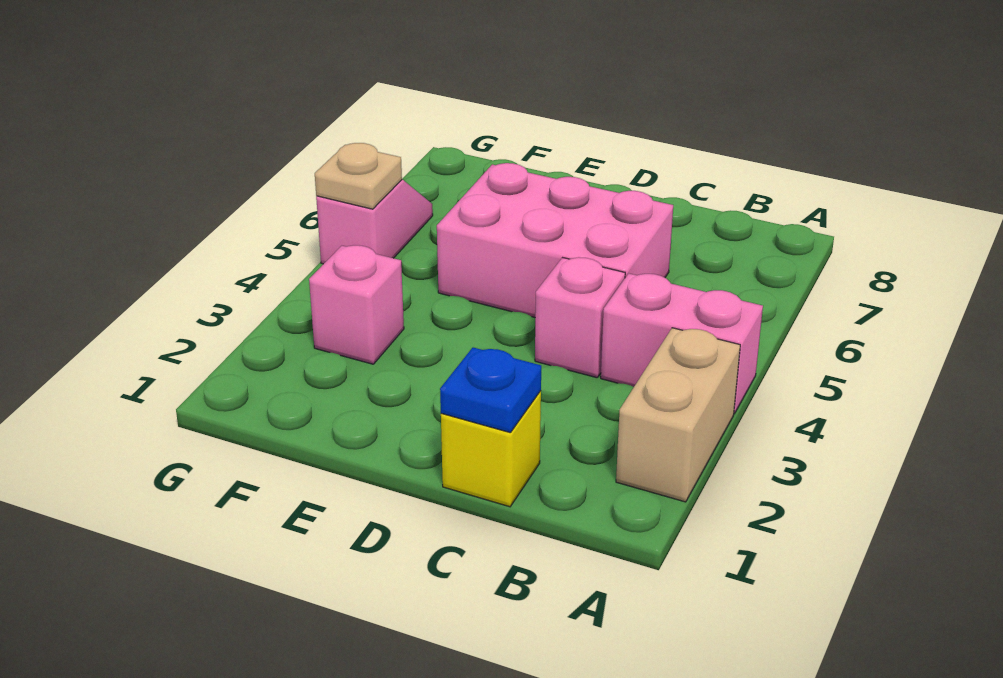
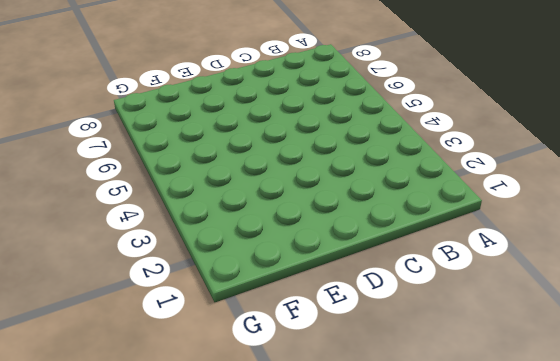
none -> tan brick A2:A3 level 1
none -> pink brick A4:B4 level 1

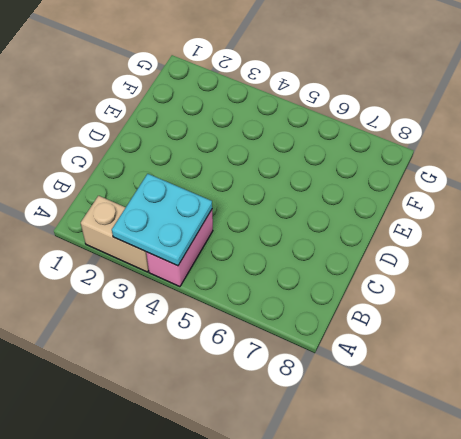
cyan plate A3:B4 level 2 -> none
none -> yellow brick C1 level 1
none -> pink brick C4 level 1

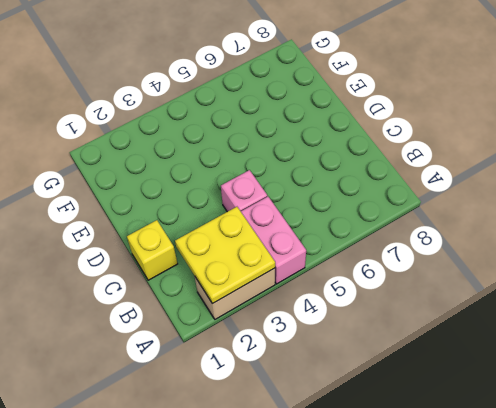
yellow plate A2:B3 level 2 -> none
none -> pink brick C5:E6 level 1
none -> pink brick F3 level 1

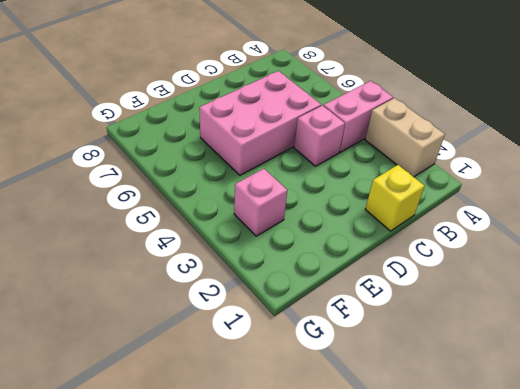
none -> pink slope G5:G6 level 1 top 5
none -> blue plate C1 level 2

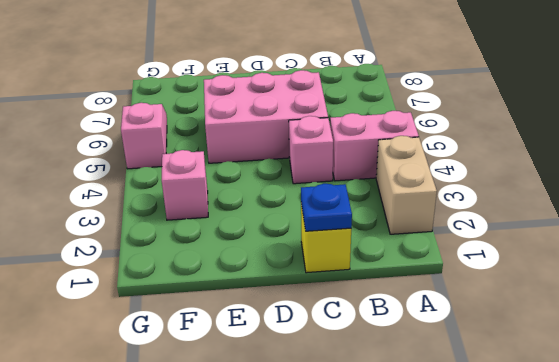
none -> tan plate G5 level 2

